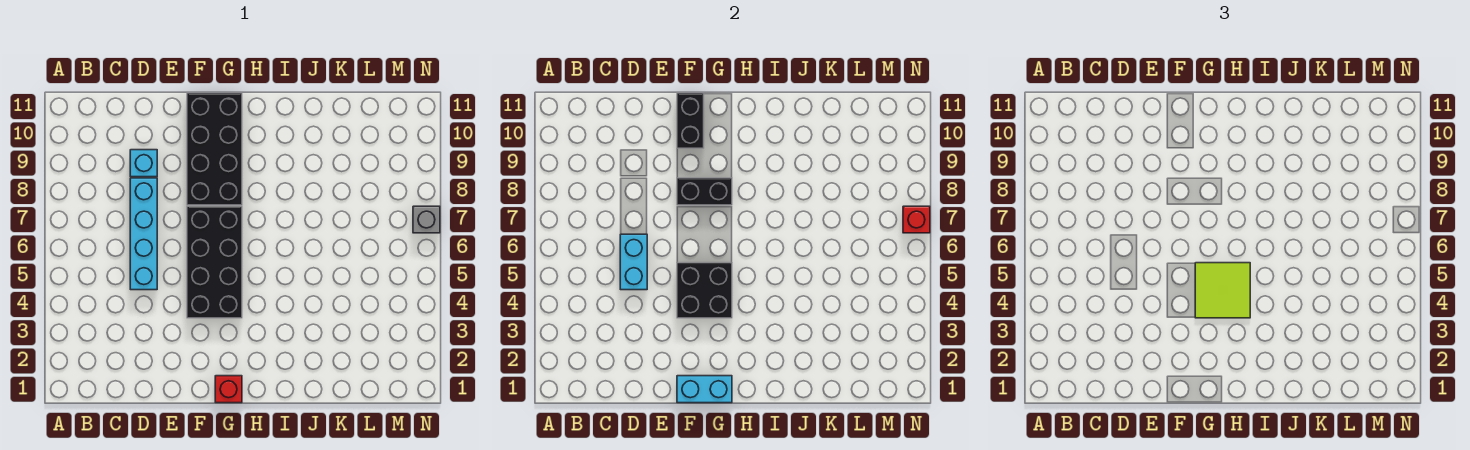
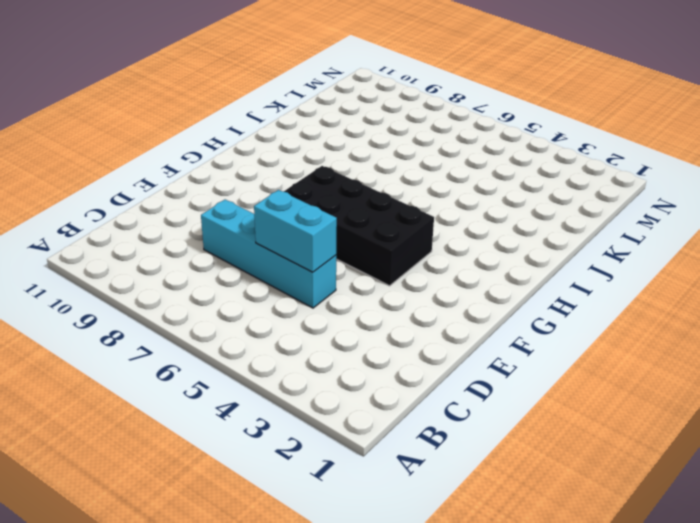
none -> cyan brick D9 level 1
none -> black brick F8:G11 level 1
none -> red brick G1 level 1

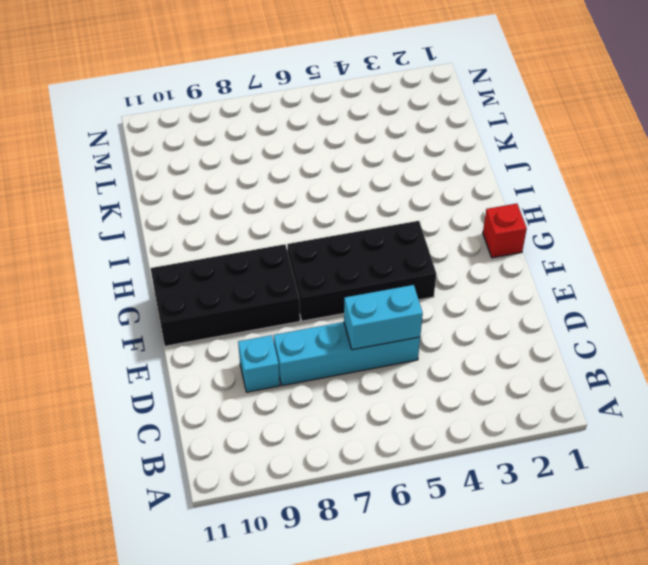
none -> grey brick N7 level 1
none -> cyan brick F1:G1 level 2
none -> black brick F4:G5 level 2

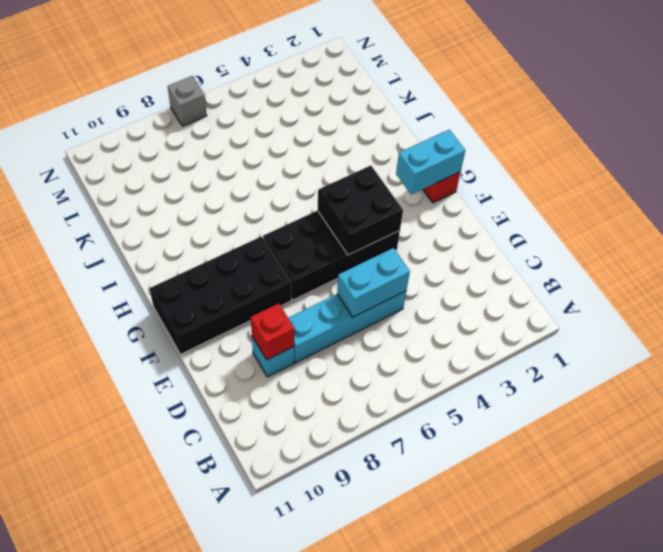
red brick D9 level 2 -> red brick N7 level 2
cyan brick G1:G2 level 2 -> cyan brick F1:G1 level 2
none -> black brick F8:G8 level 2
none -> black brick F10:F11 level 2
none -> lime tile G4:H5 level 3

